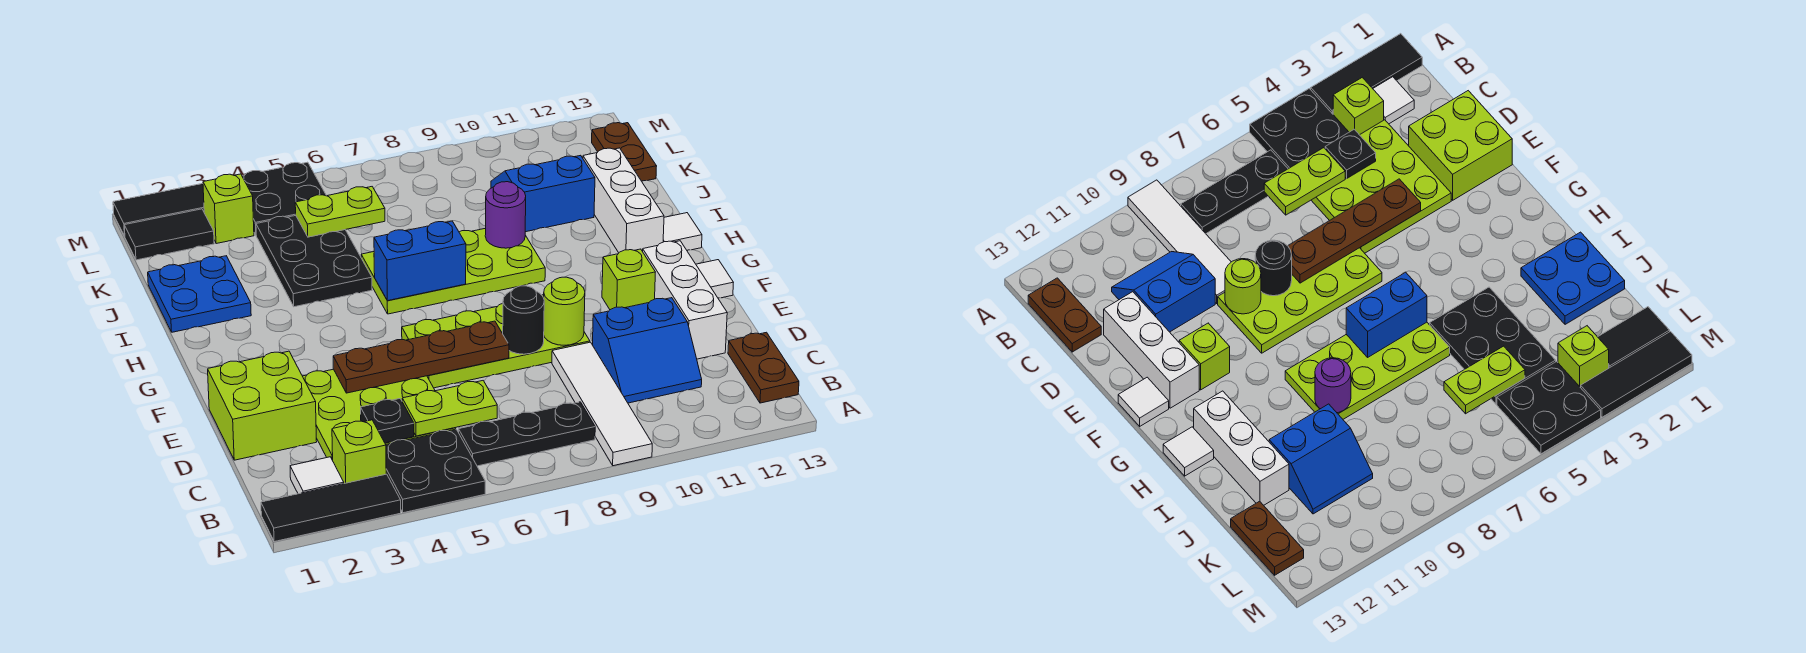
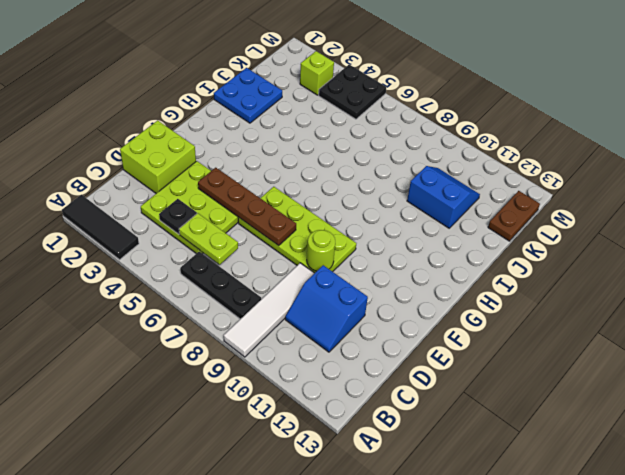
none -> black plate A4:B5 level 1
none -> white tile B2 level 1
none -> lime brick B3 level 1
none -> brown plate B13:C13 level 1

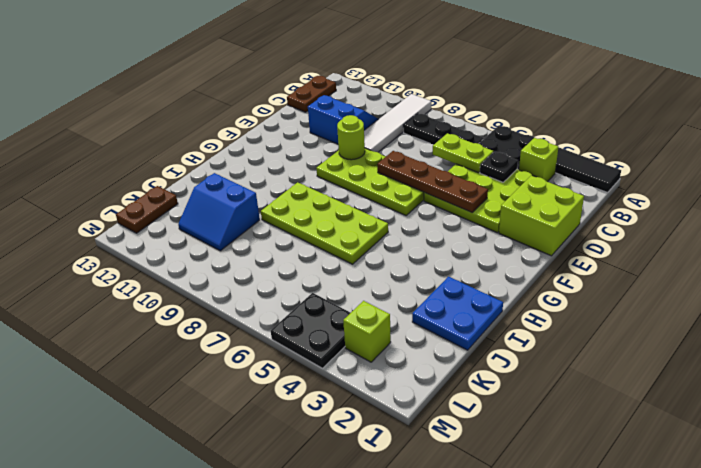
none -> white tile B2 level 1
none -> white brick D12:F12 level 1
none -> lime brick F11 level 1
none -> white tile F13 level 1

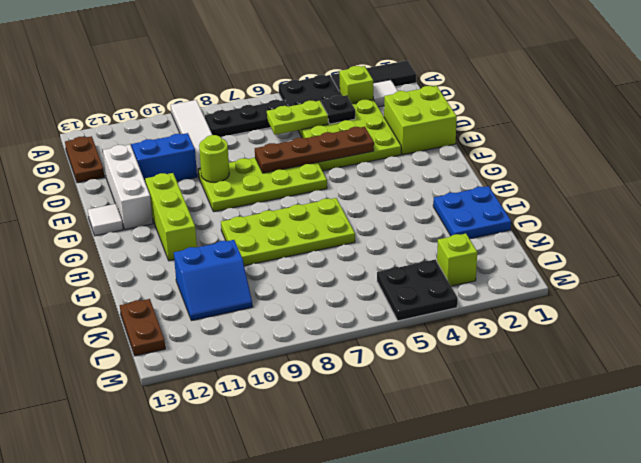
lime brick F11:H11 level 1 -> lime brick F11 level 1
none -> white brick H12:J12 level 1
none -> white tile H13 level 1
none -> black plate I4:K5 level 1
none -> black tile L1:L2 level 1

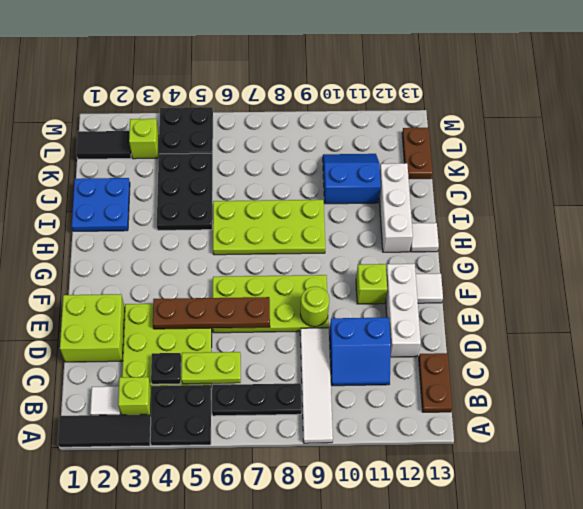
none -> black tile M1:M3 level 1
none -> black round brick E8 level 2
none -> blue brick H6:H7 level 2
none -> purple round brick I9 level 2

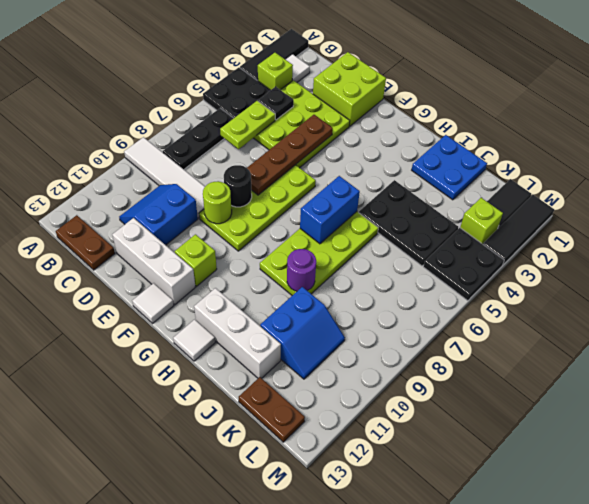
none -> lime plate K5:K6 level 2

